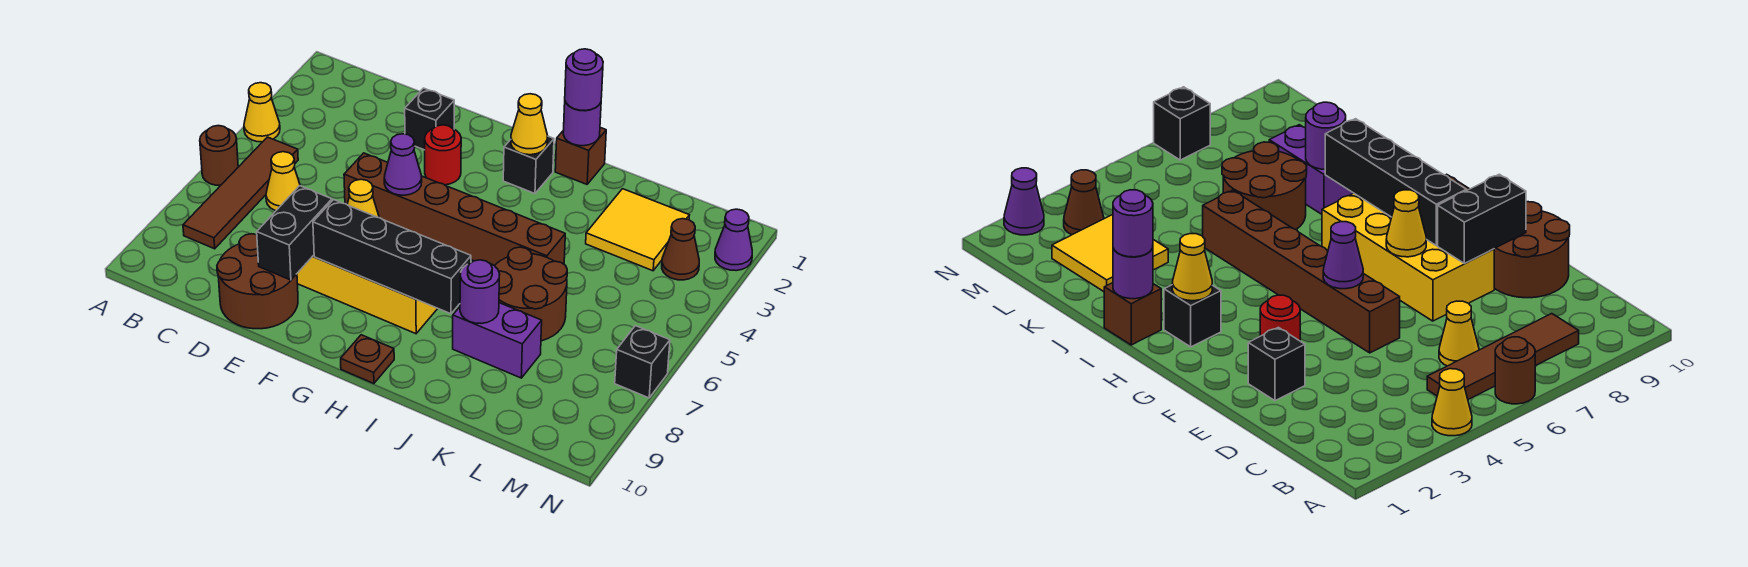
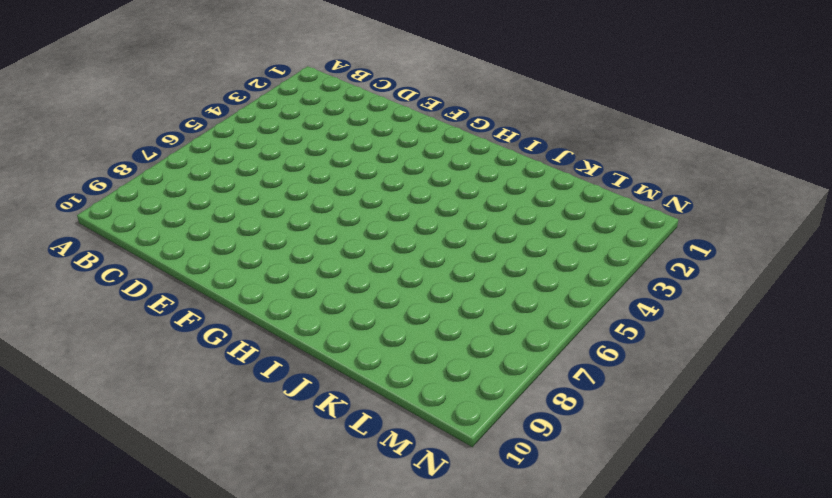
none -> yellow cone A4 level 1
none -> brown round brick A6 level 1
none -> brown tile B5:B8 level 1

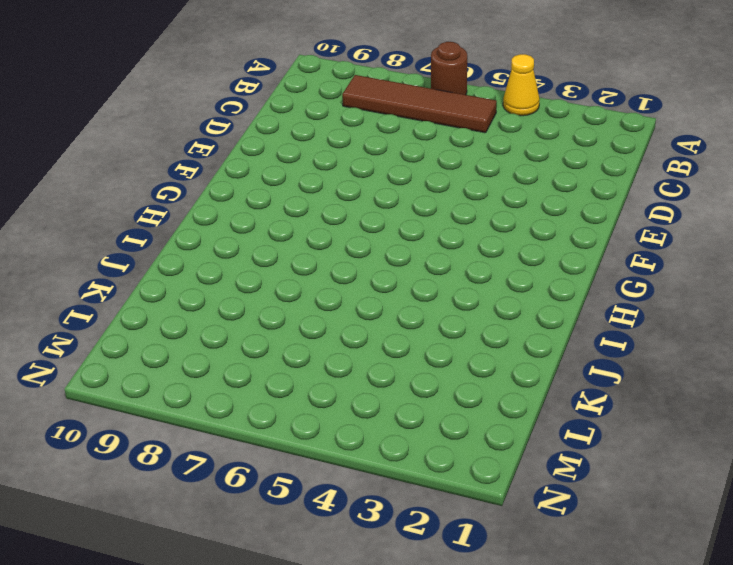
none -> yellow cone C6 level 1
none -> brown round brick D9:E10 level 1
none -> black brick E2 level 1

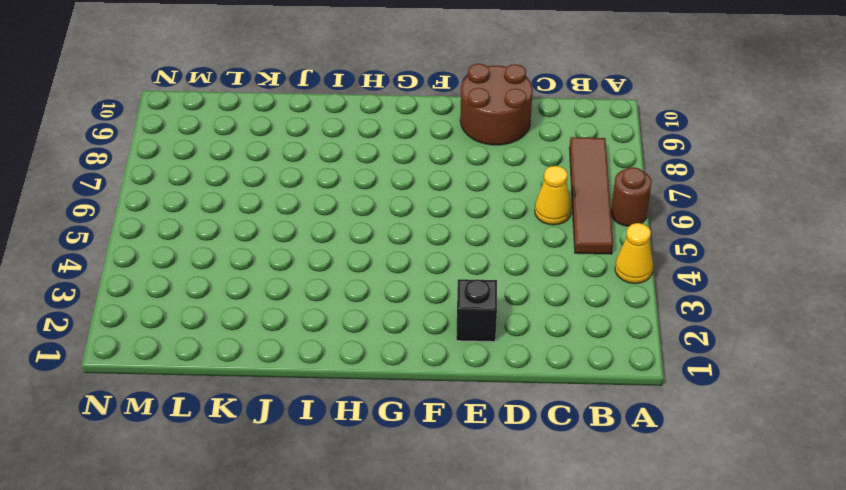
none -> brown brick E5:J5 level 1
none -> yellow brick E7:H8 level 1
none -> red round brick F3 level 1

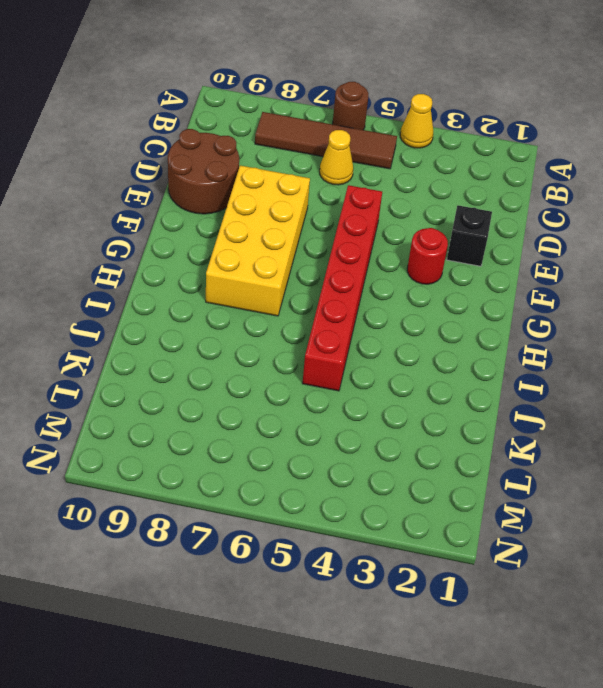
red brick E5:J5 level 1 -> brown brick E5:J5 level 1
none -> black brick H2 level 1
none -> brown plate H10 level 1
none -> brown brick I1 level 1

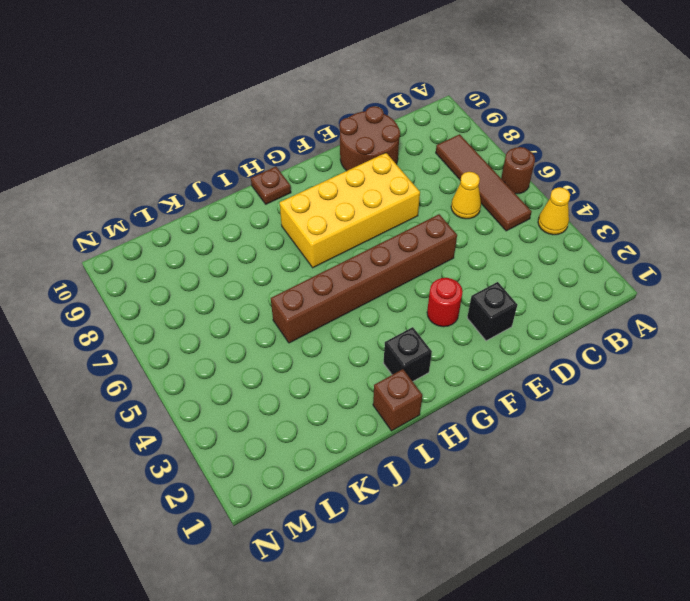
none -> brown round brick J6:K7 level 1
none -> purple brick J8:K8 level 1
none -> yellow tile K2:L3 level 1

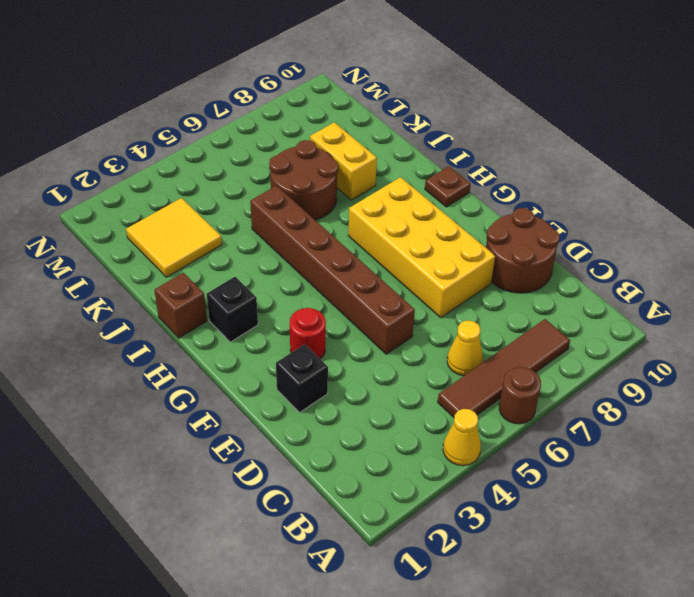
yellow brick J8:K8 level 1 -> purple brick J8:K8 level 1
none -> brown cone M3 level 1
none -> purple cone N2 level 1
none -> black brick N7 level 1

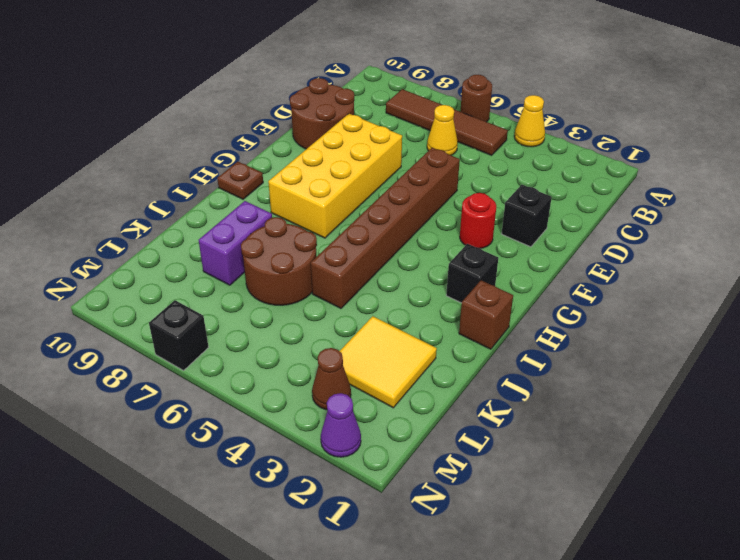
none -> black brick E8:E9 level 2
none -> purple cone F5 level 2
none -> yellow cone F7 level 2

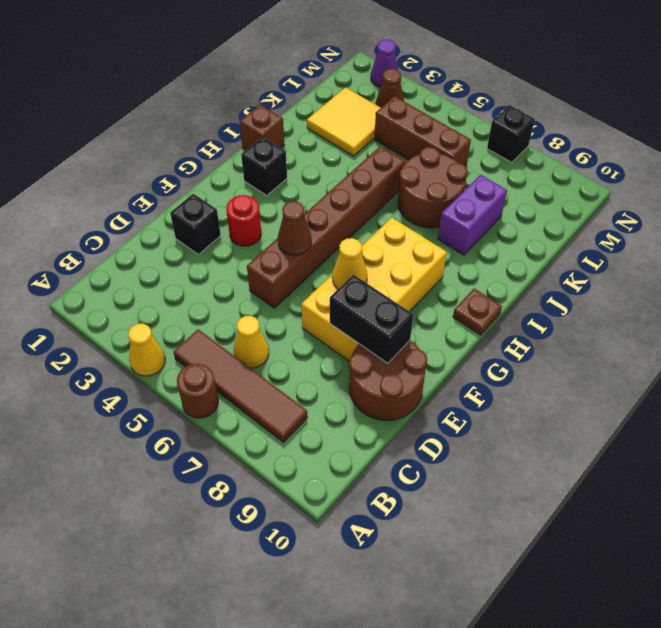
brown cone F5 level 2 -> purple cone F5 level 2
brown brick L4:L6 level 1 -> none
none -> black brick F8:I8 level 2
none -> yellow cone H2 level 2
none -> purple round brick I1 level 2

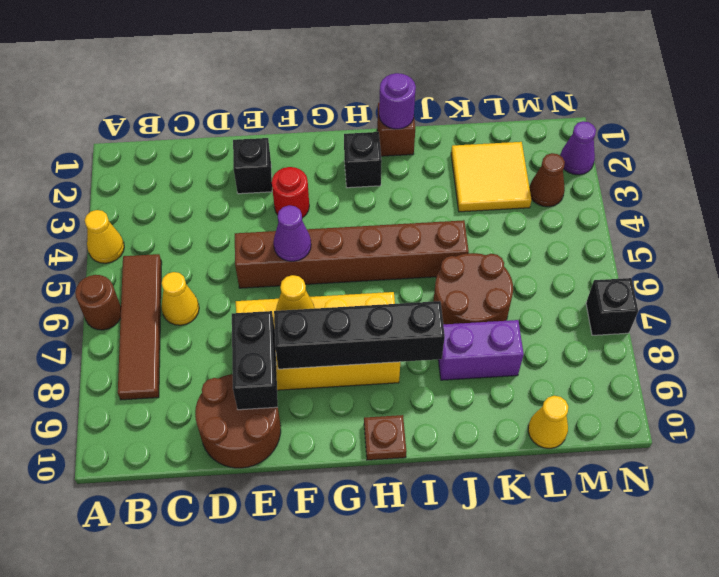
yellow cone L10 level 1 -> yellow cone H2 level 2
none -> purple round brick J8 level 2
none -> purple round brick I1 level 3

